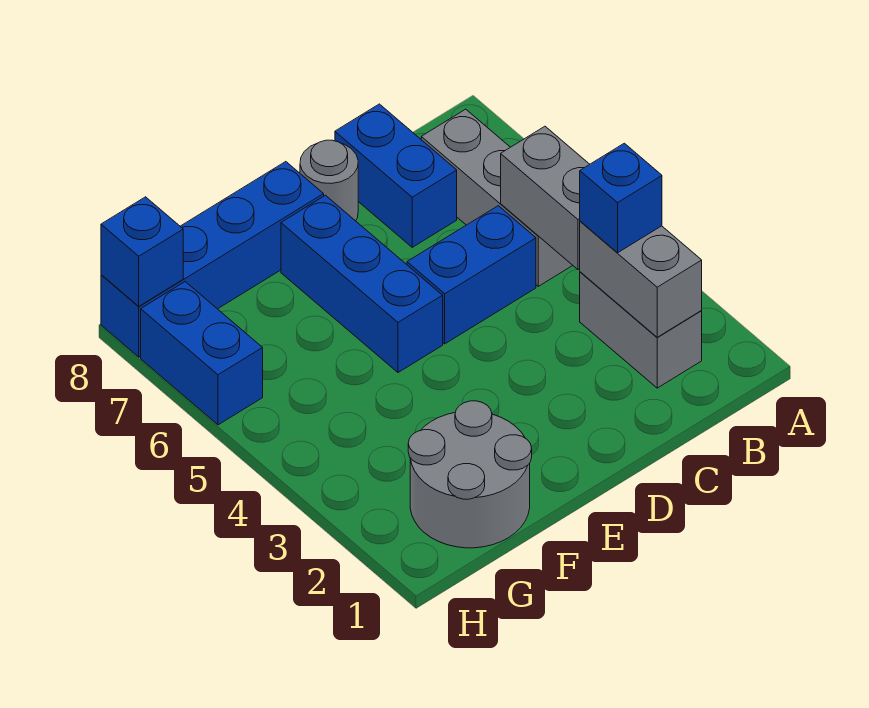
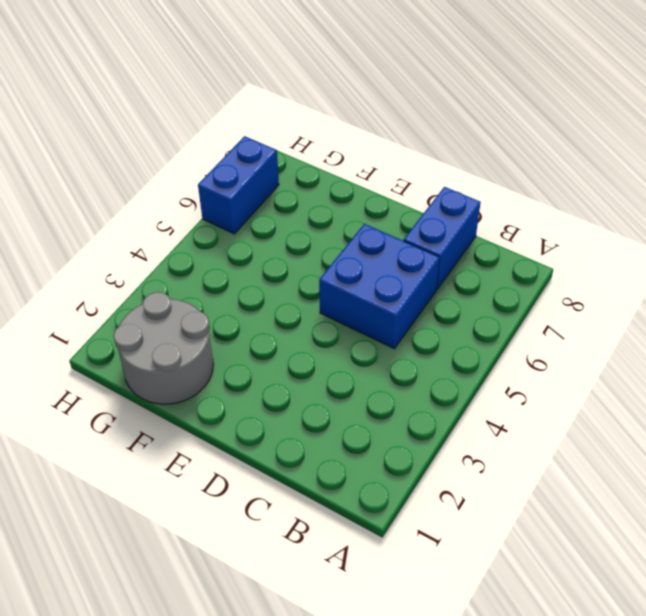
blue brick C5:D6 level 1 -> blue brick C5:D5 level 1
none -> grey brick B2:B3 level 1
none -> grey brick B5:B7 level 1
none -> grey round brick D8 level 1

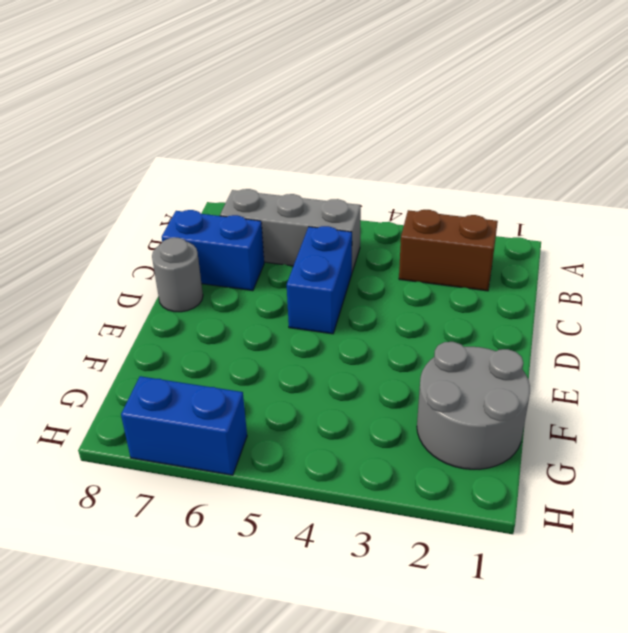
brown brick B2:B3 level 1 -> grey brick B2:B3 level 1
none -> blue brick E5:E7 level 1
none -> blue brick E8:H8 level 1
none -> grey brick B2:B3 level 2

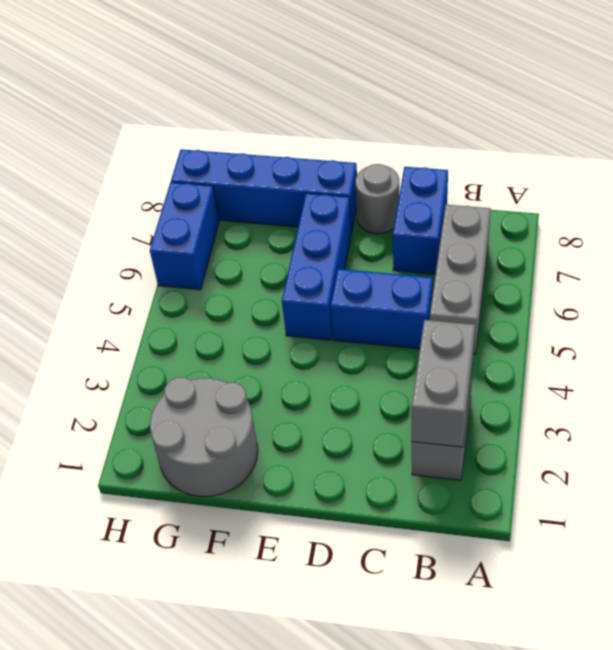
none -> grey brick B4:B5 level 2
none -> blue brick H8 level 2
none -> blue brick B3 level 3

